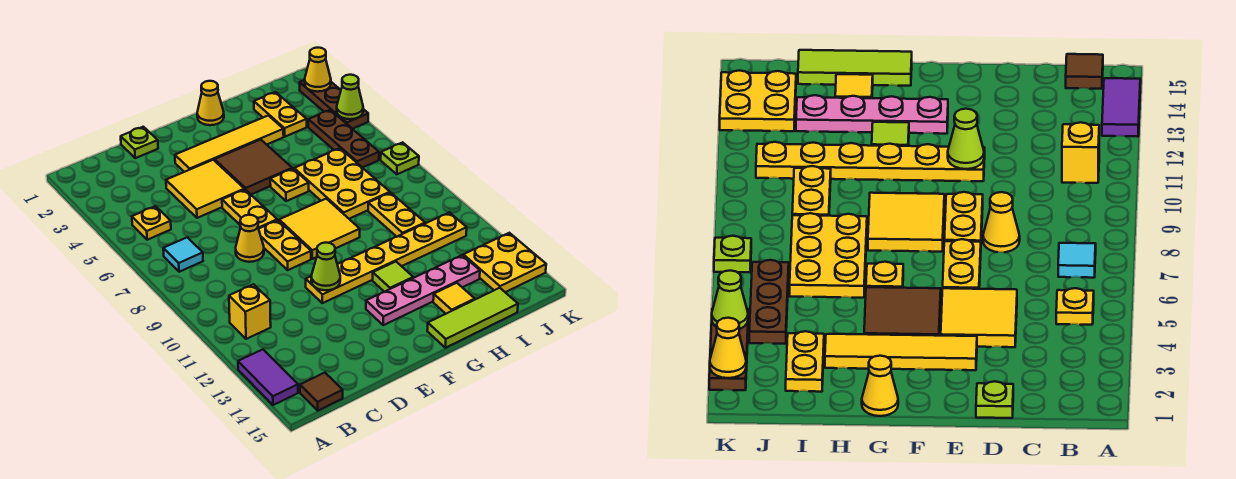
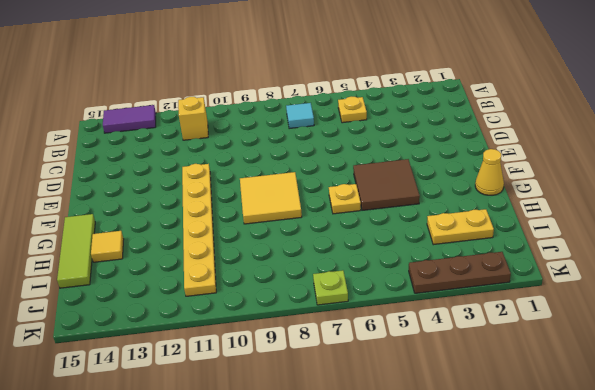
none -> brown tile B15 level 1
none -> lime plate D1 level 1
none -> yellow tile D4:E5 level 1
none -> yellow cone D8 level 1

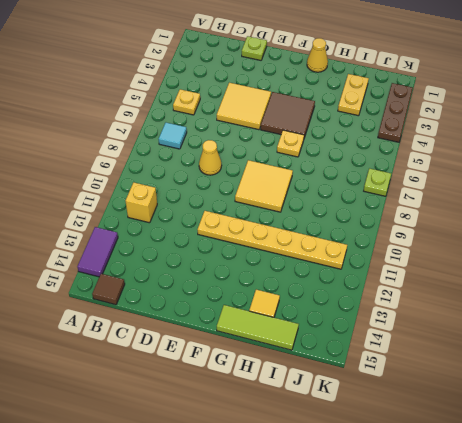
none -> yellow tile E3:H3 level 1
none -> yellow plate E6:E7 level 1
none -> yellow plate E8:E9 level 1
none -> pink plate F13:I13 level 1

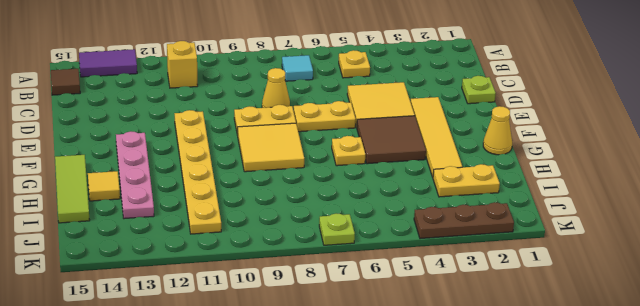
none -> lime tile G12 level 1
none -> yellow plate H6:I8 level 1
none -> yellow plate I9:I10 level 1
none -> brown plate J4:J6 level 1

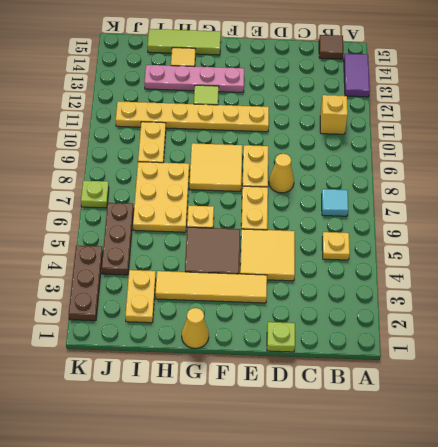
none -> yellow plate J13:K14 level 1
none -> lime cone E11 level 2
none -> yellow cone K2 level 2
none -> lime cone K4 level 2

